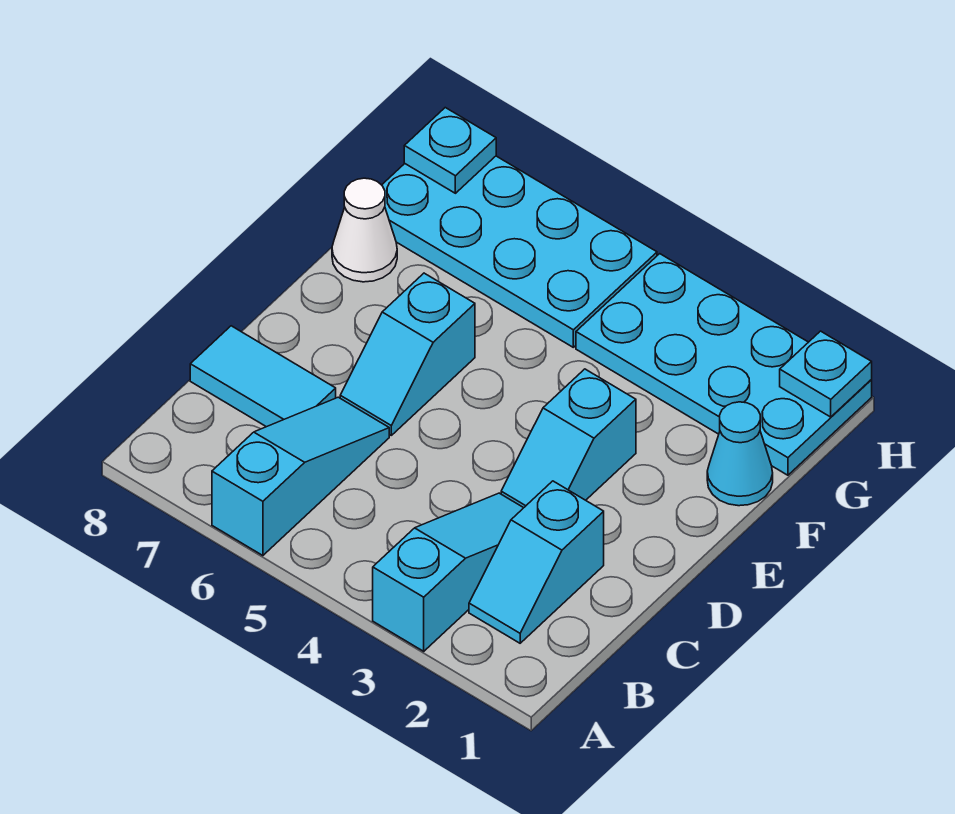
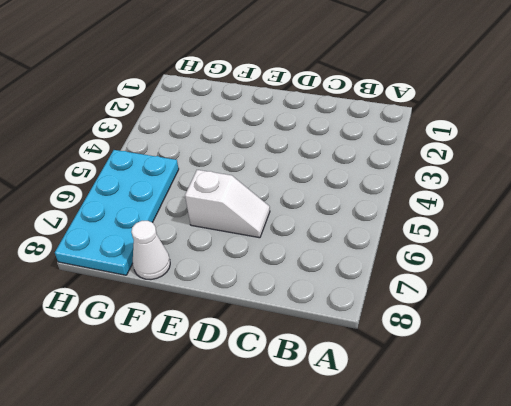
white slope D6:E6 level 1 top E -> cyan slope D6:E6 level 1 top E
none -> cyan slope A3:C3 level 1 top A
none -> cyan slope A6:C6 level 1 top A
none -> cyan slope B2:C2 level 1 top C

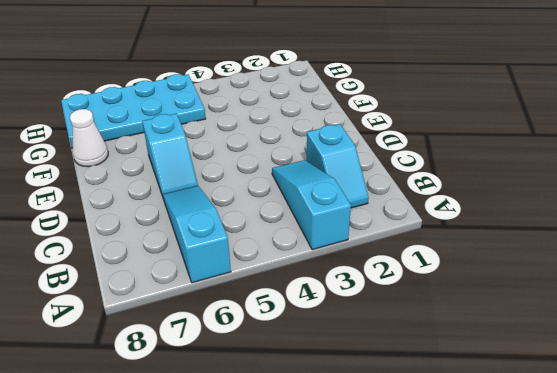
none -> cyan tile C7:C8 level 1
none -> cyan slope D3:E3 level 1 top E
none -> cyan cone F1 level 1

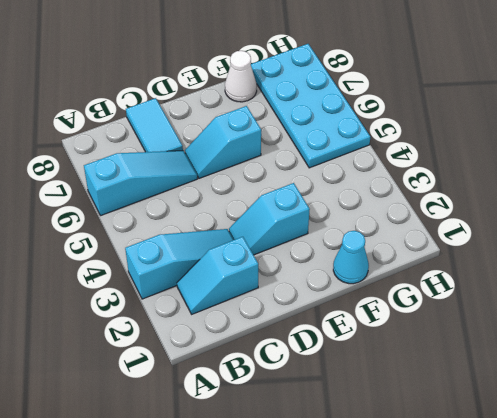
none -> cyan plate G1:H4 level 1
none -> cyan plate H1 level 2
none -> cyan plate H8 level 2

